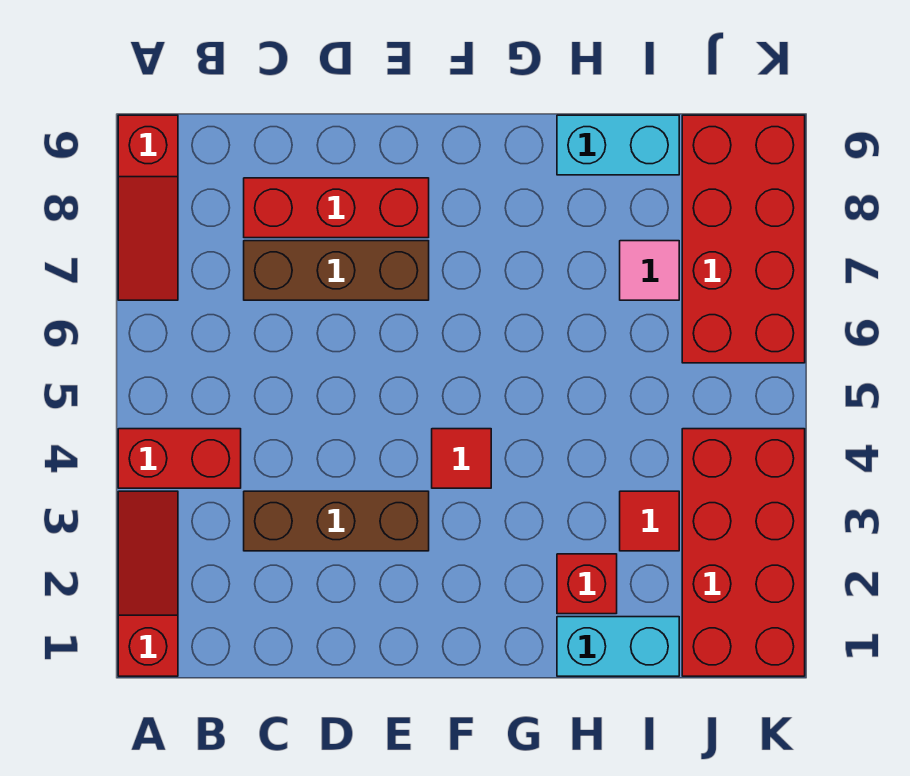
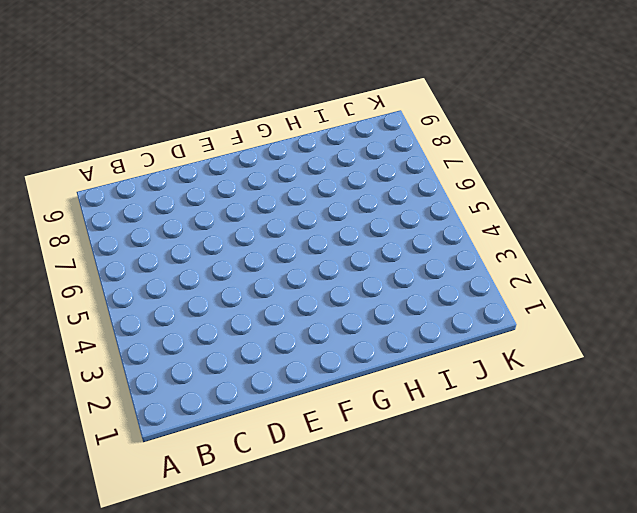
none -> red slope A1:A3 level 1 top 1
none -> red brick A4:B4 level 1
none -> red slope A7:A9 level 1 top 9

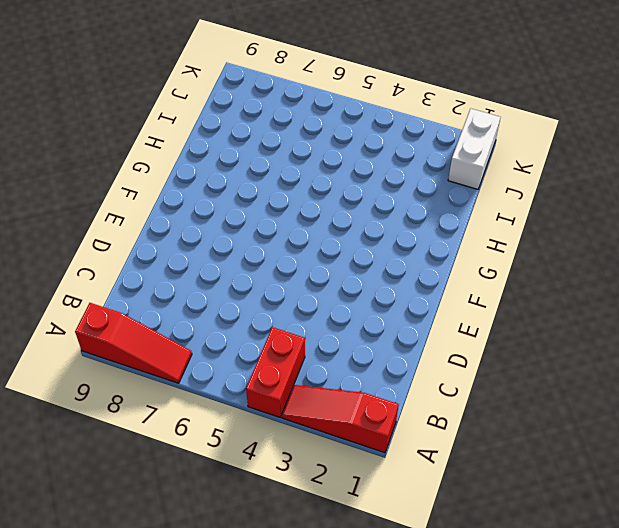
white brick J1:K1 level 1 -> red brick J1:K4 level 1
none -> brown brick C3:E3 level 1
none -> brown brick C7:E7 level 1
none -> red brick C8:E8 level 1

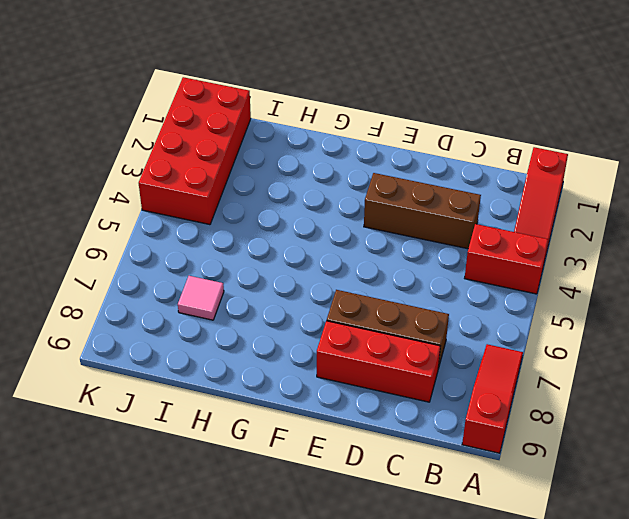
none -> red tile F4 level 1
none -> cyan brick H1:I1 level 1
none -> red brick H2 level 1

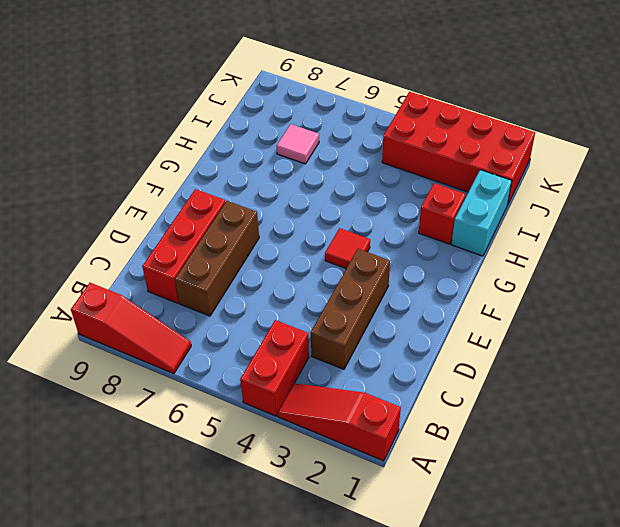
none -> cyan brick H9:I9 level 1
none -> red tile I3 level 1
none -> red brick J6:K9 level 1

